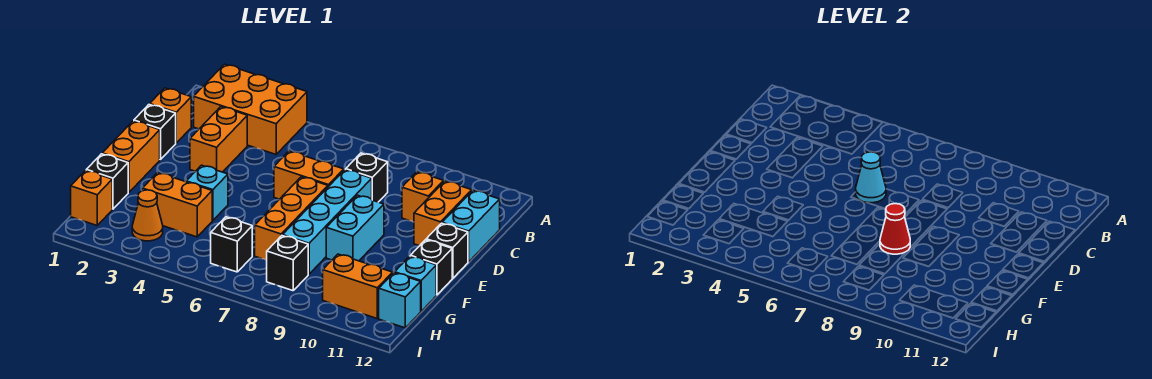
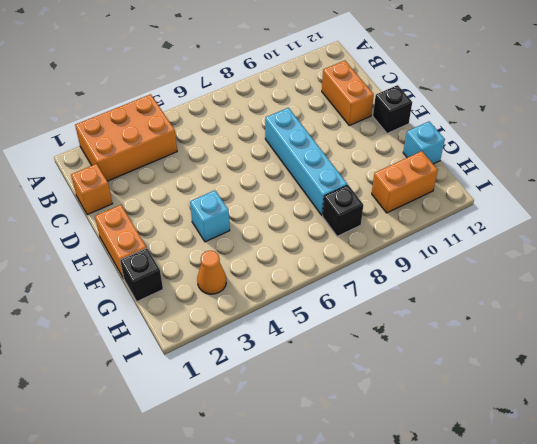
none -> orange brick C3:D3 level 1
none -> black brick C8 level 1
none -> orange brick C10 level 1

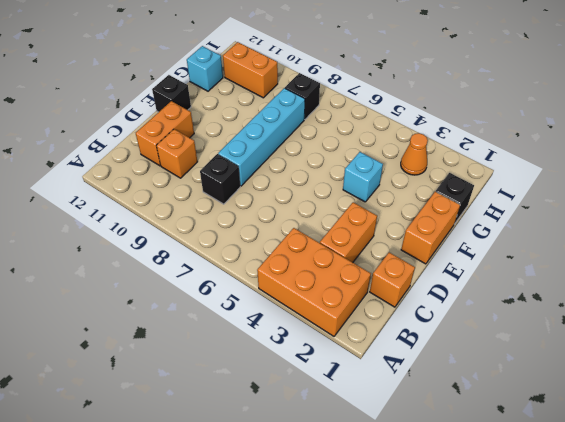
none -> cyan brick C12:D12 level 1
none -> black brick D1 level 1
none -> orange brick D6:D7 level 1

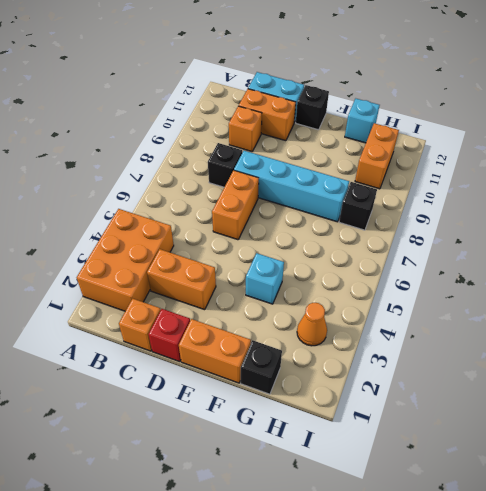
red brick D1 level 1 -> black brick D1 level 1
none -> orange brick E7:G7 level 1
none -> cyan brick E9:F9 level 1
none -> black brick F12 level 1

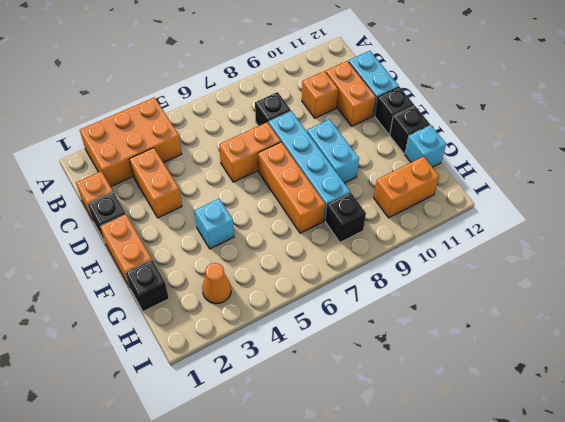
none -> orange brick G3:G4 level 1
none -> orange brick H1 level 1
none -> black brick H6 level 1

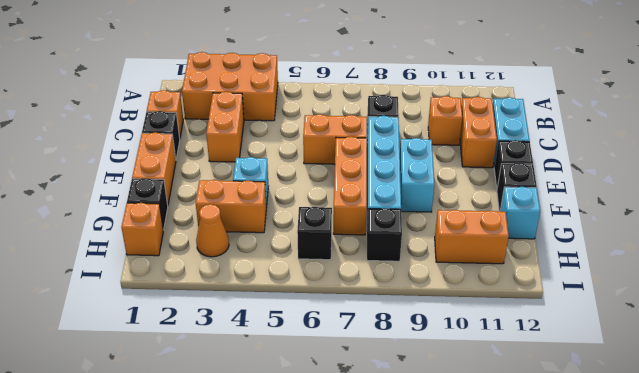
none -> cyan brick H12 level 1
none -> cyan cone D6 level 2
none -> red cone F8 level 2

